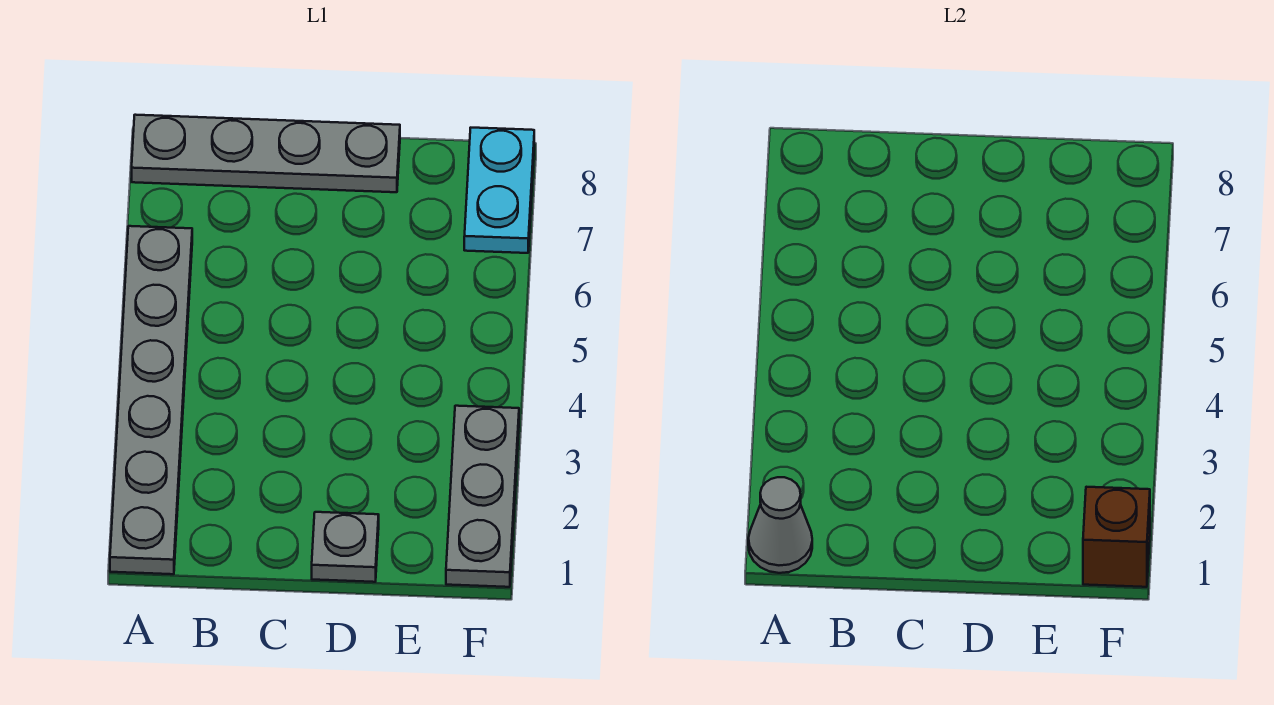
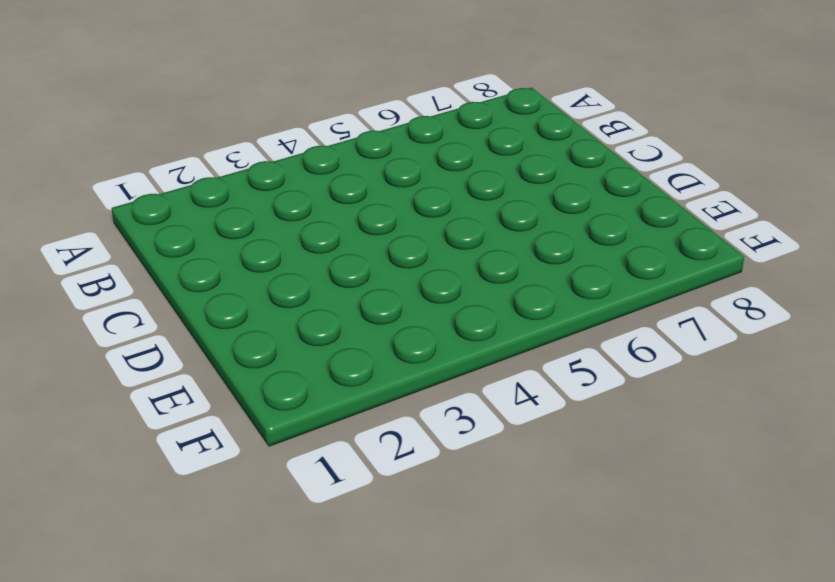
none -> grey plate A1:A6 level 1
none -> grey plate A8:D8 level 1

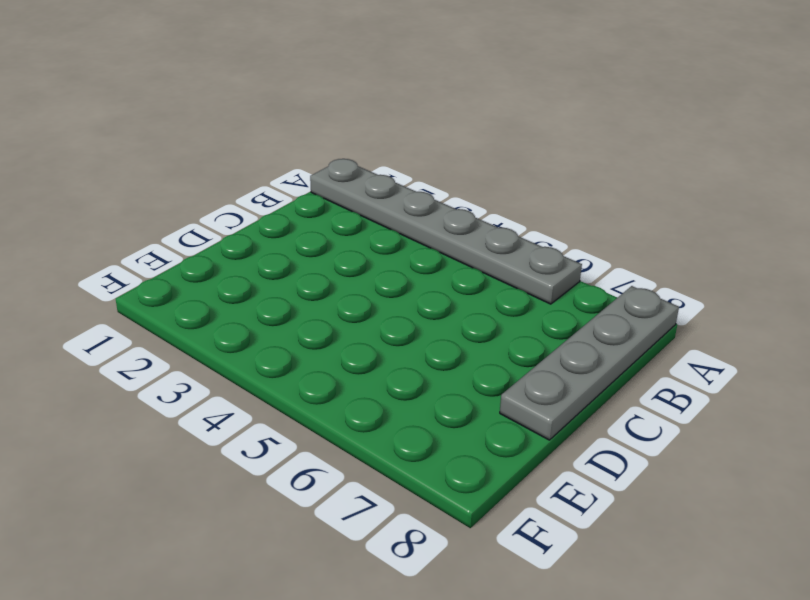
none -> grey plate D1 level 1
none -> grey plate F1:F3 level 1

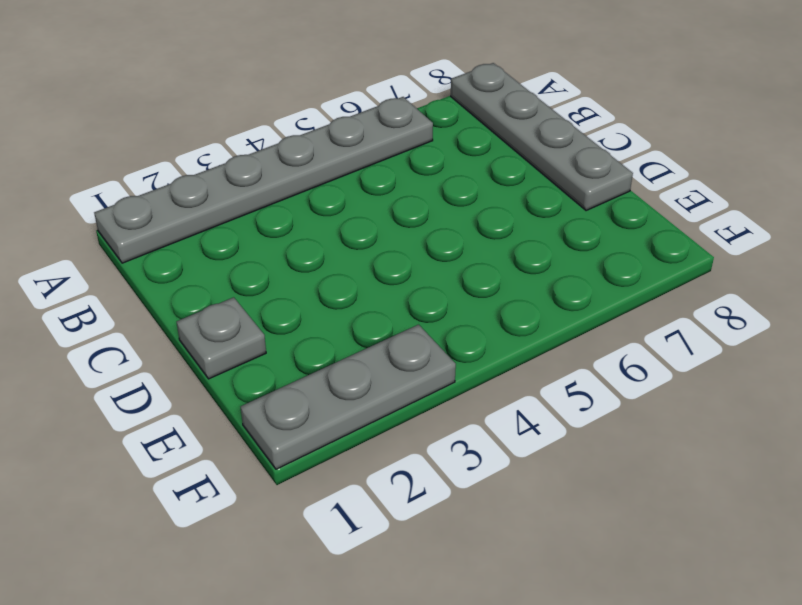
none -> cyan plate F7:F8 level 1
none -> grey cone A1 level 2

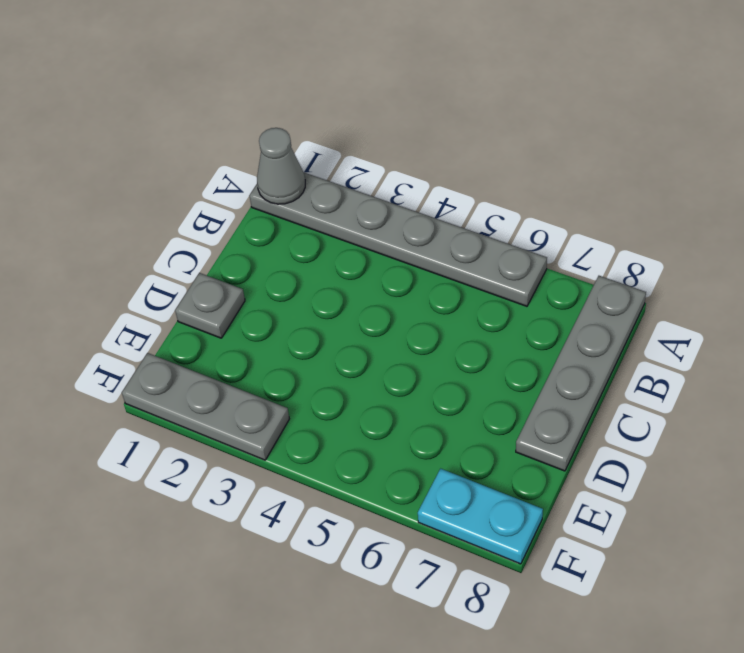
none -> brown brick F1 level 2

